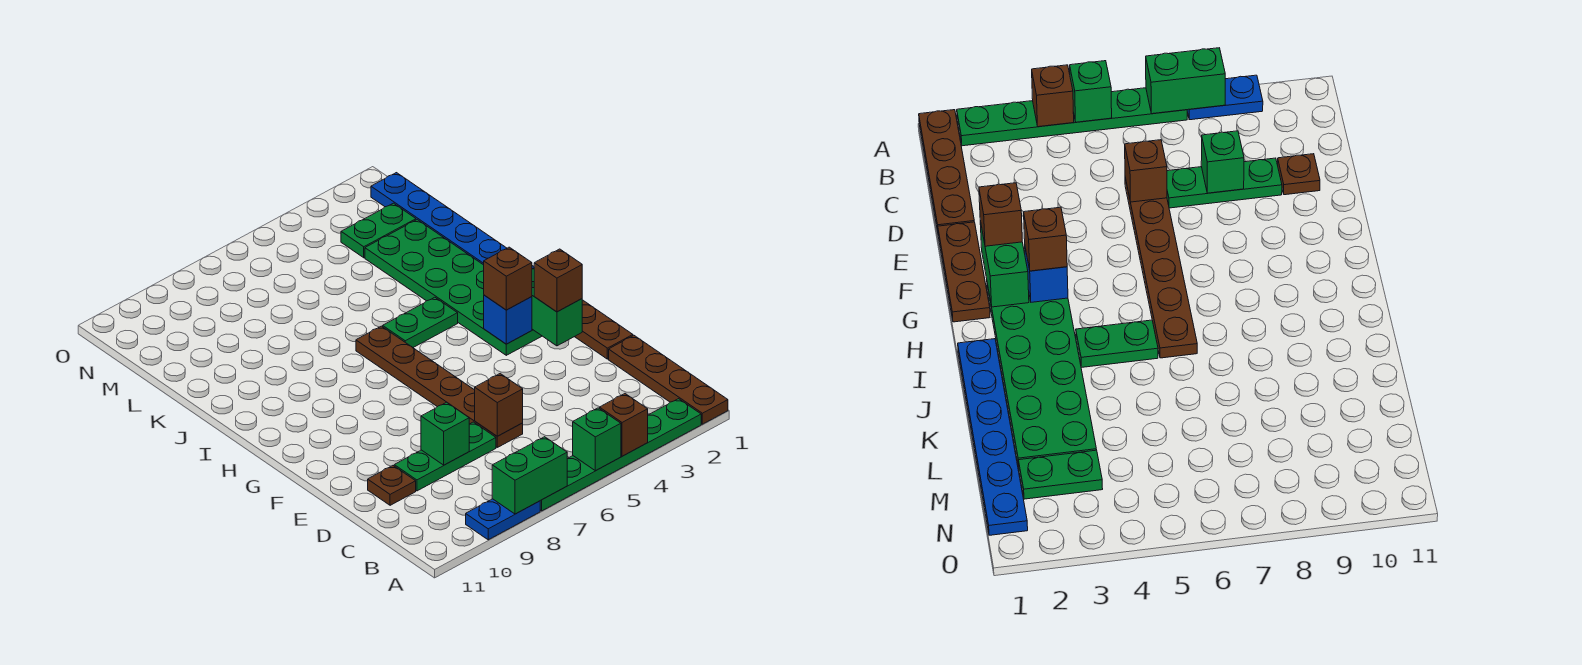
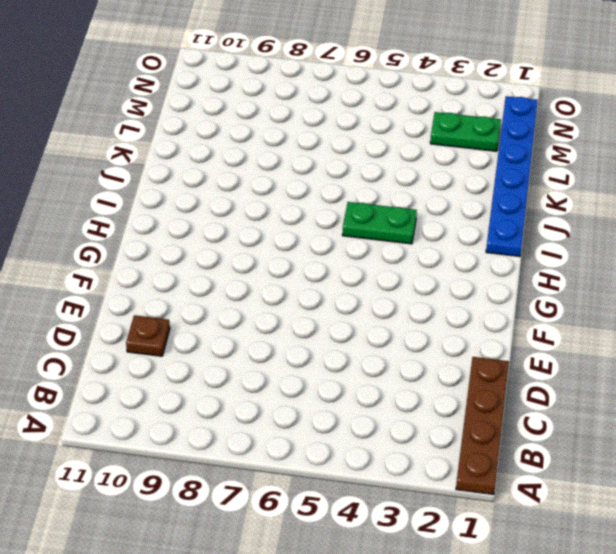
none -> green plate A2:A7 level 1
none -> blue plate A8:A9 level 1
none -> brown plate D6:I6 level 1

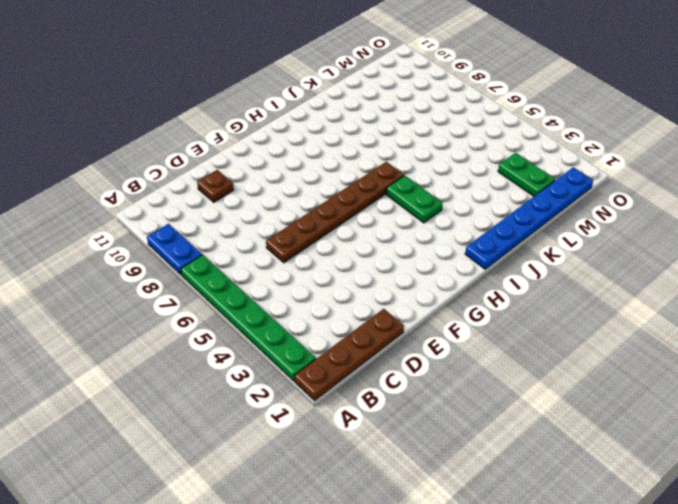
none -> green plate D7:D9 level 1
none -> brown plate E1:G1 level 1
none -> green plate G2:L3 level 1

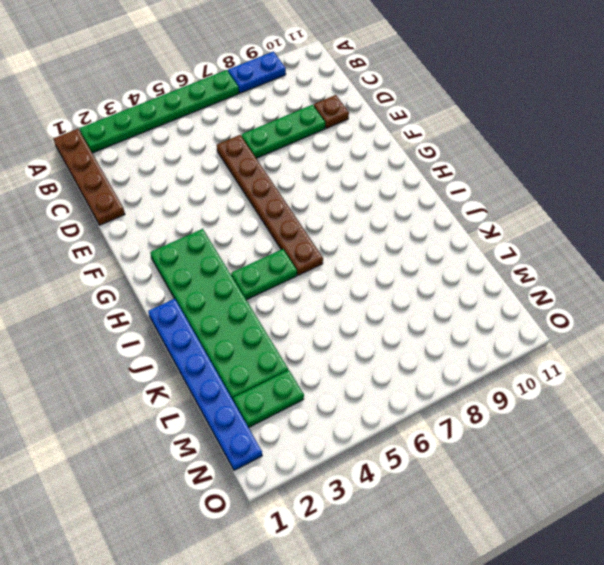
none -> brown plate E1:G1 level 1
none -> brown brick A4 level 2
none -> green brick A5 level 2

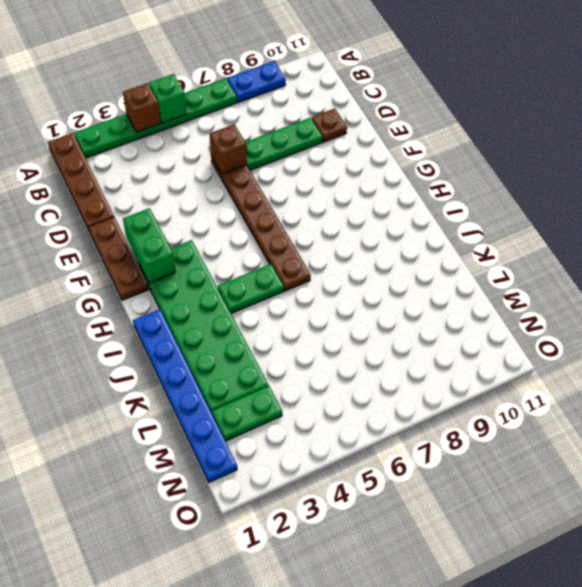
none -> green brick A7:A8 level 2
none -> green brick D8 level 2
none -> blue brick G3 level 2

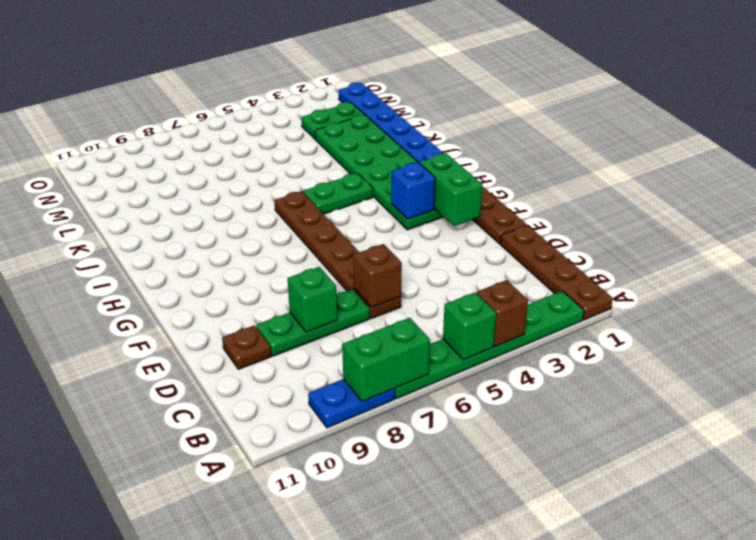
none -> brown brick F2 level 3
none -> brown brick G3 level 3

